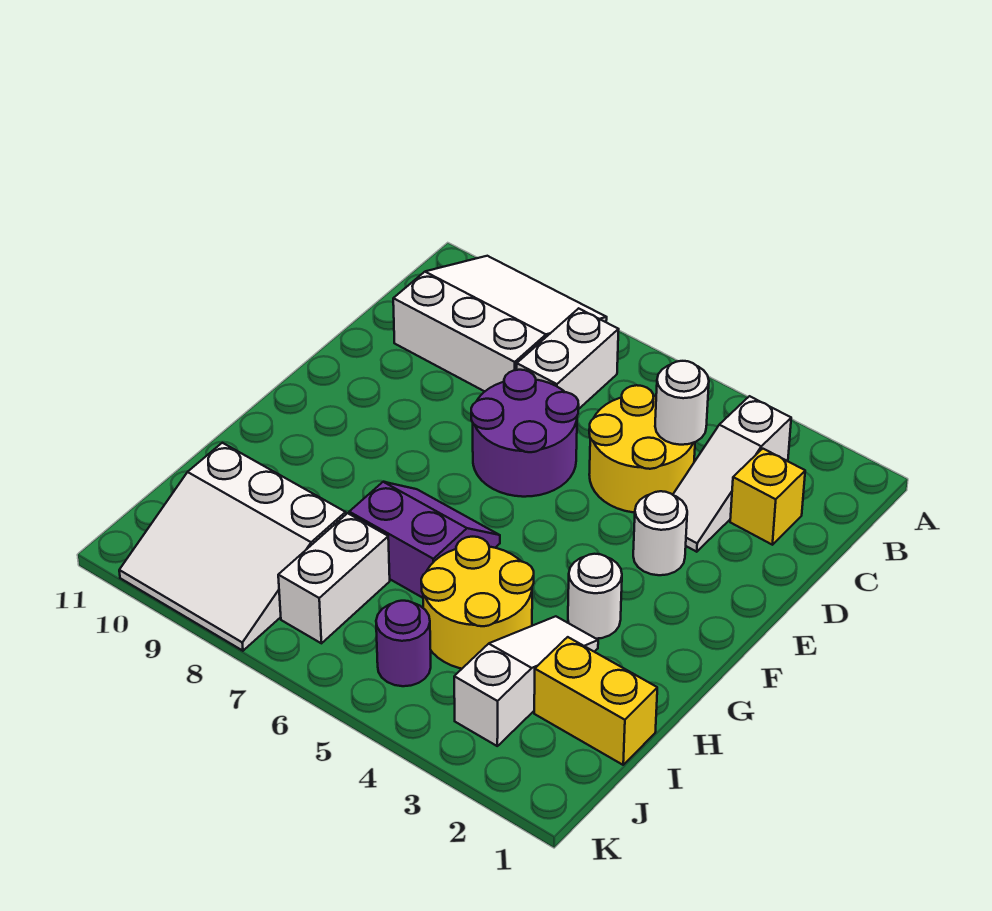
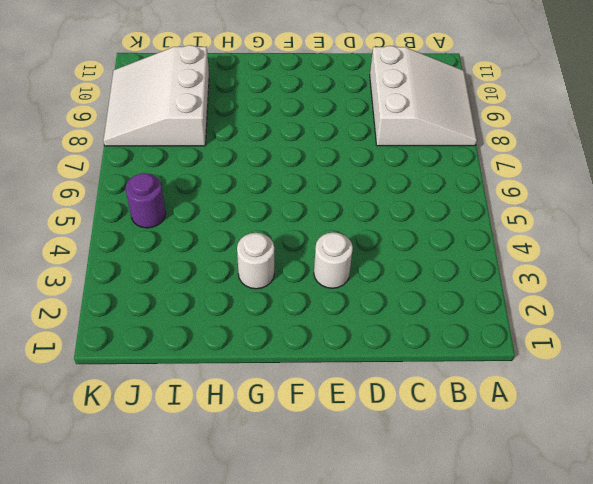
none -> white slope B3:D3 level 1 top B
none -> white brick B7:C7 level 1
none -> yellow brick C2 level 1

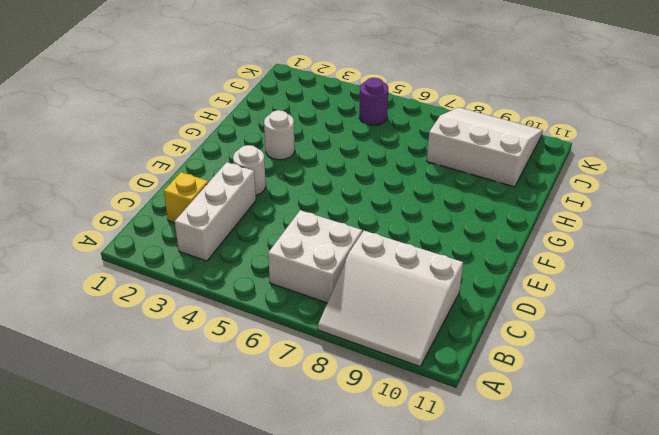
white brick B3:D3 level 1 -> white slope B3:D3 level 1 top B
white brick B6:C7 level 1 -> white brick B7:C7 level 1
none -> yellow round brick C4:D5 level 1
none -> purple round brick D6:E7 level 1
none -> purple slope G6:H7 level 1 top H

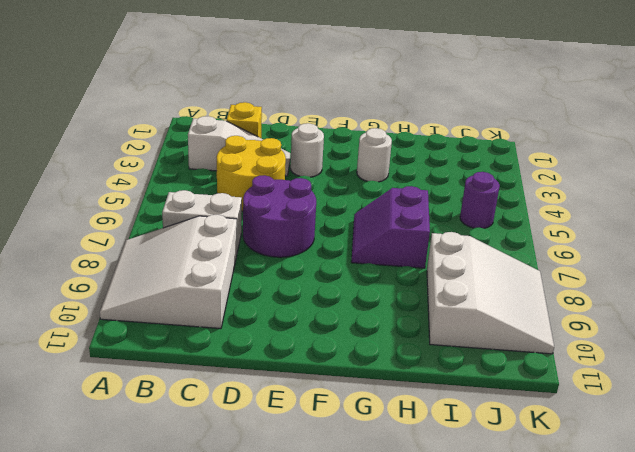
none -> white slope H3:J3 level 1 top J
none -> yellow round brick H4:I5 level 1
none -> yellow brick I1:I2 level 1

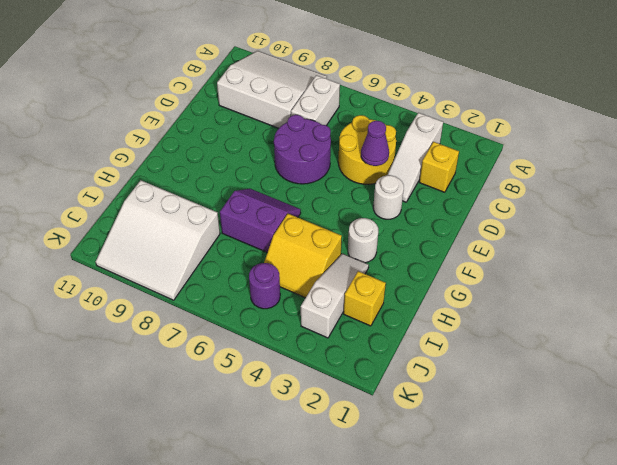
purple cone D4 level 2 -> none
yellow slope H4:I5 level 1 top H -> yellow round brick H4:I5 level 1
yellow brick I2 level 1 -> yellow brick I1:I2 level 1
none -> white brick I7:J7 level 1
none -> white round brick C4 level 2

